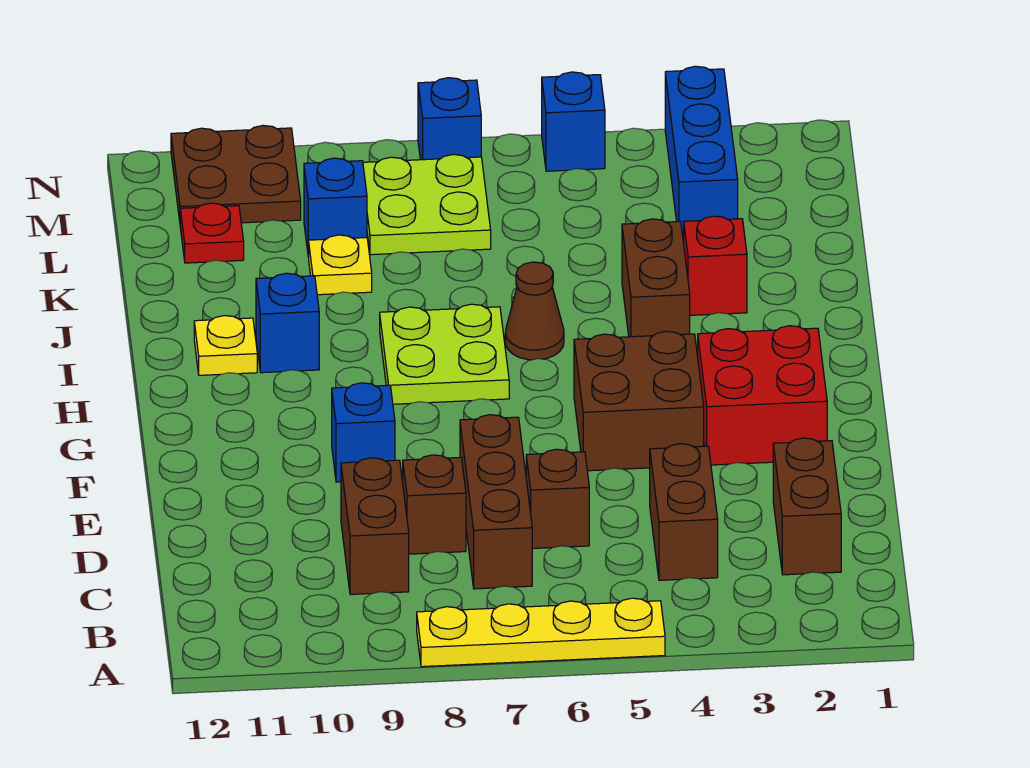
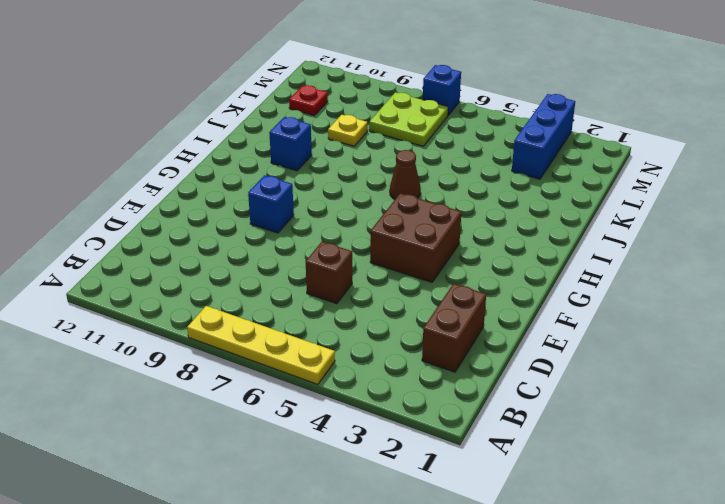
none -> brown brick C4:D4 level 1
none -> brown brick C7:E7 level 1
none -> brown brick C9:D9 level 1

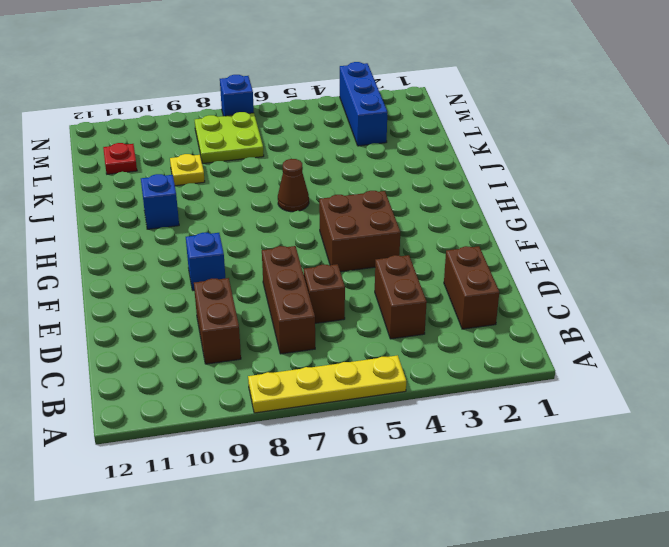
none -> brown brick D8 level 1
none -> red brick F2:G3 level 1
none -> lime plate H7:I8 level 1

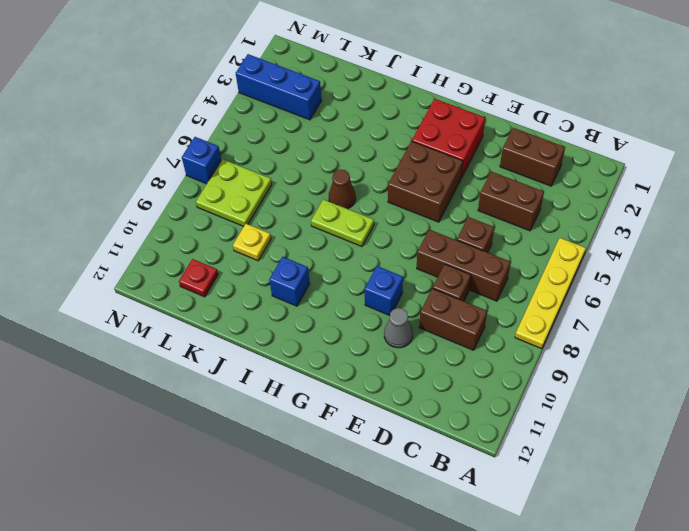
grey cone E10 level 1 -> none
lime plate H7:I7 level 1 -> lime plate H7:I8 level 1
none -> brown brick I4:J4 level 1
none -> yellow plate I11 level 1
none -> red brick J3 level 1

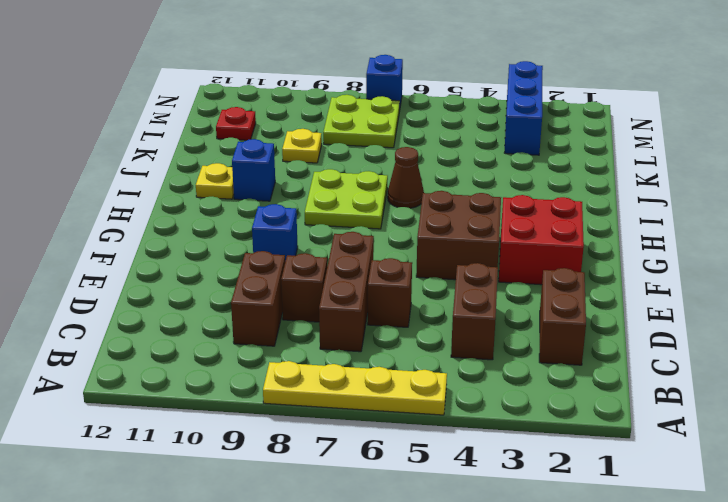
none -> brown brick I4:J4 level 1
none -> red brick J3 level 1
none -> blue brick L9 level 1

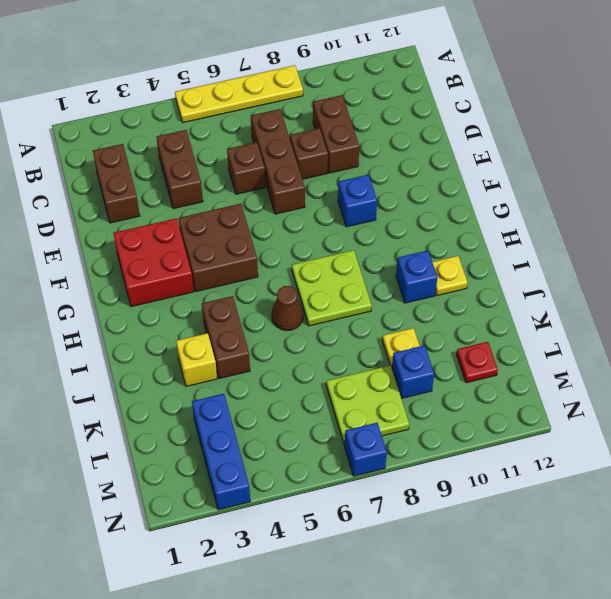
yellow brick J3 level 1 -> red brick J3 level 1
none -> brown plate M10:N11 level 1
none -> blue brick N5 level 1

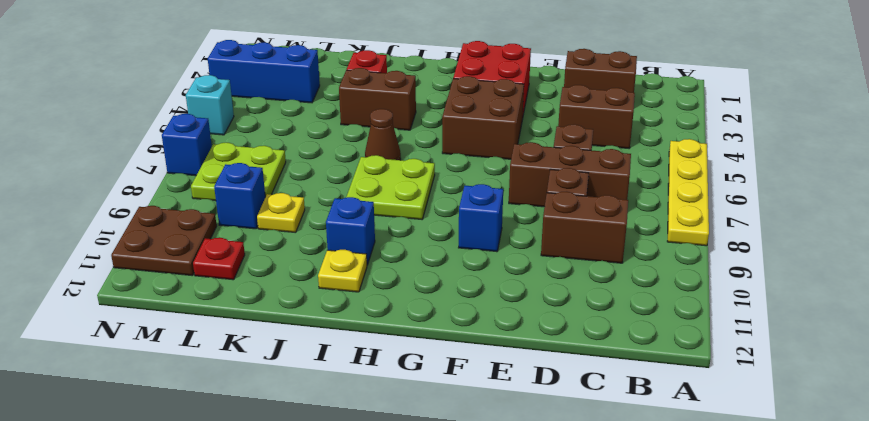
cyan brick N5 level 1 -> blue brick N5 level 1

